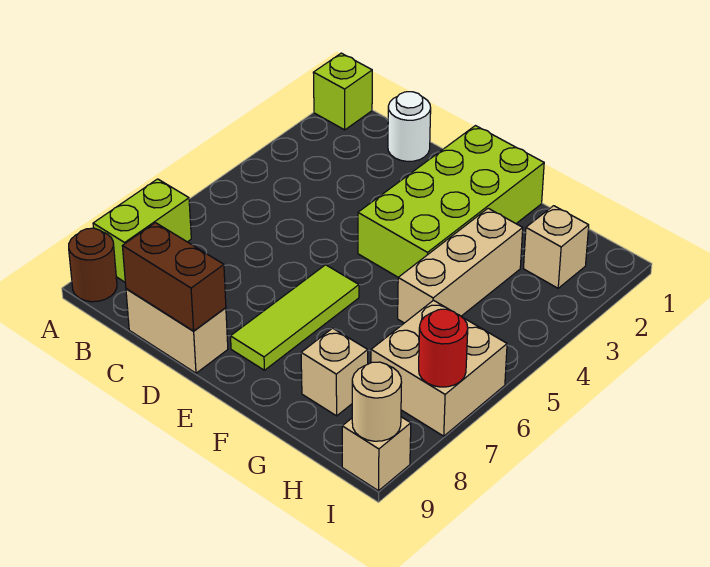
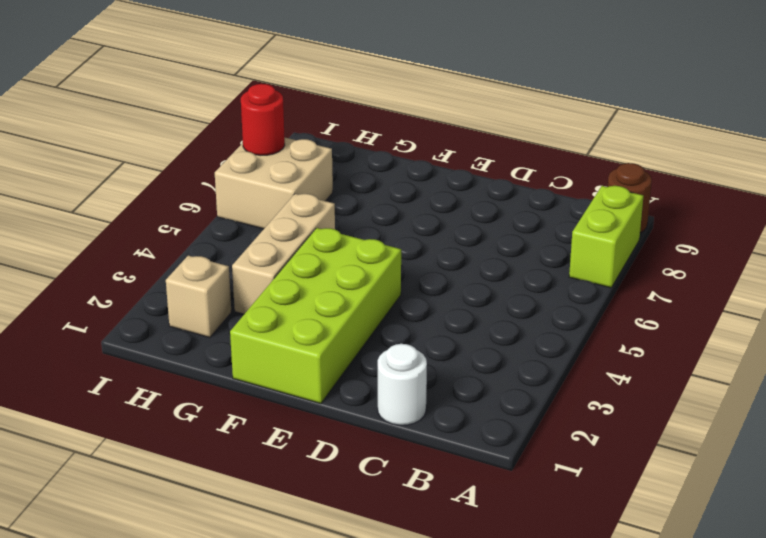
none -> lime brick A1 level 1
none -> tan brick C9:D9 level 1
none -> lime tile E6:E8 level 1

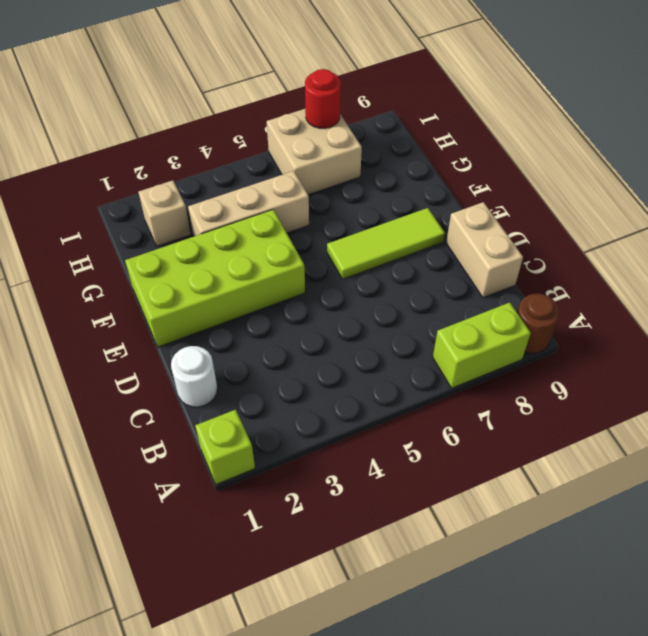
none -> tan brick G8 level 1
none -> tan brick I9 level 1
none -> brown brick C9:D9 level 2

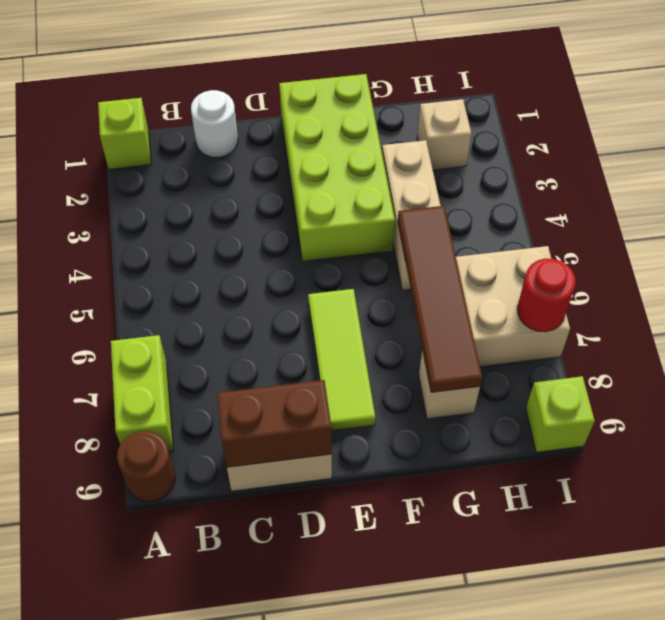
brown tile G5:G8 level 2 -> none
lime brick I9 level 1 -> tan brick I9 level 1
none -> tan round brick I9 level 2

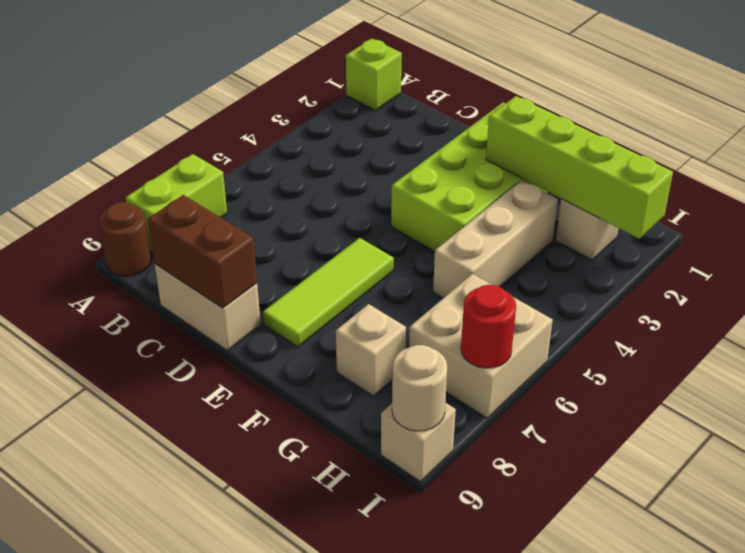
lime brick F2:I2 level 2 -> none
none -> white round brick C1 level 1

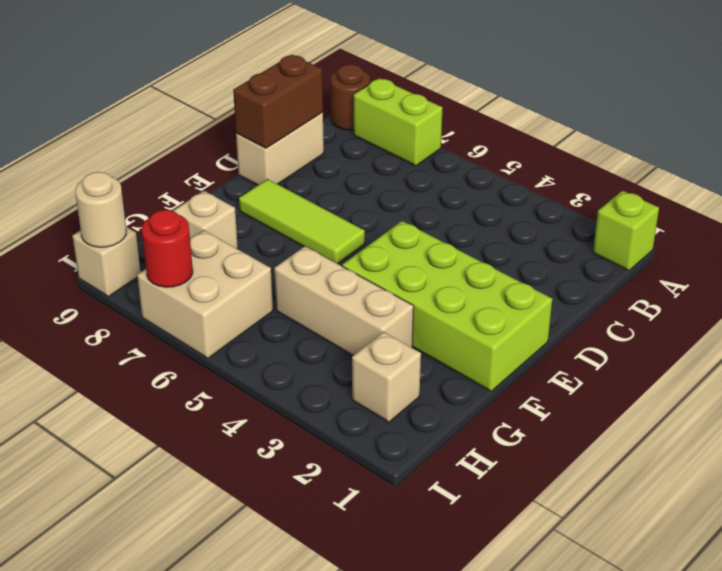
none -> white round brick C1 level 1

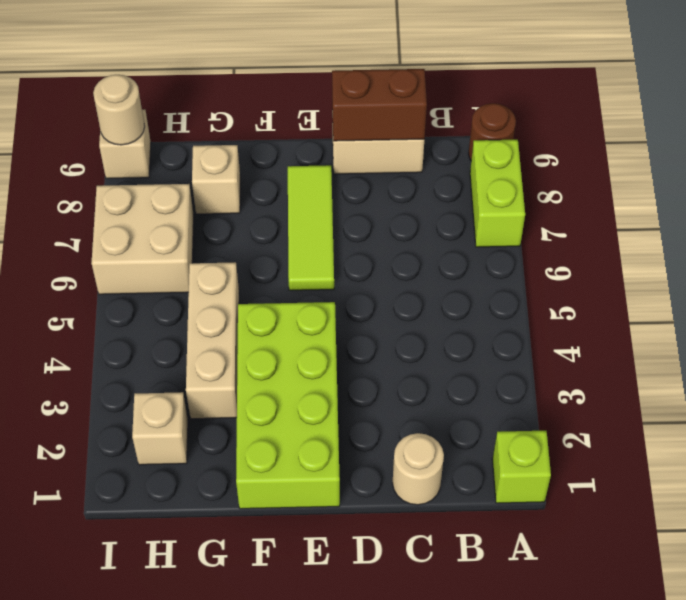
tan round brick C1 level 1 -> white round brick C1 level 1
none -> red round brick I7 level 2

